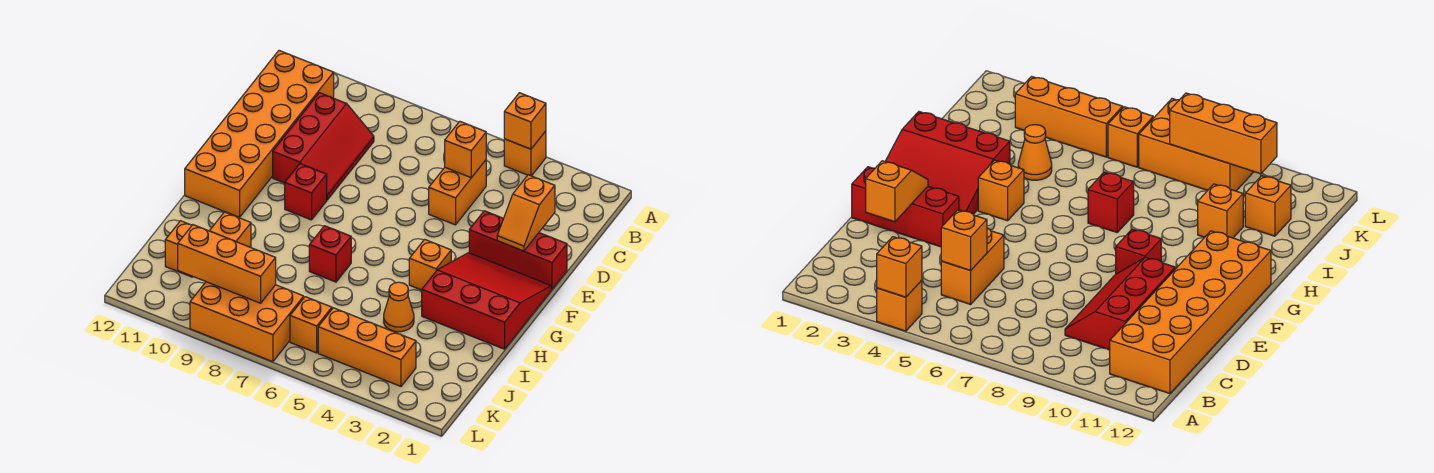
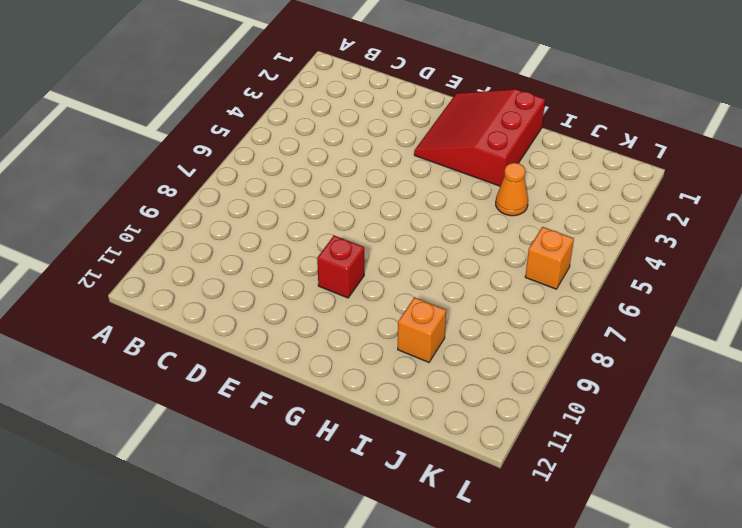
none -> orange brick A4 level 1
none -> orange brick B11:G12 level 1
none -> orange brick C5:D5 level 1

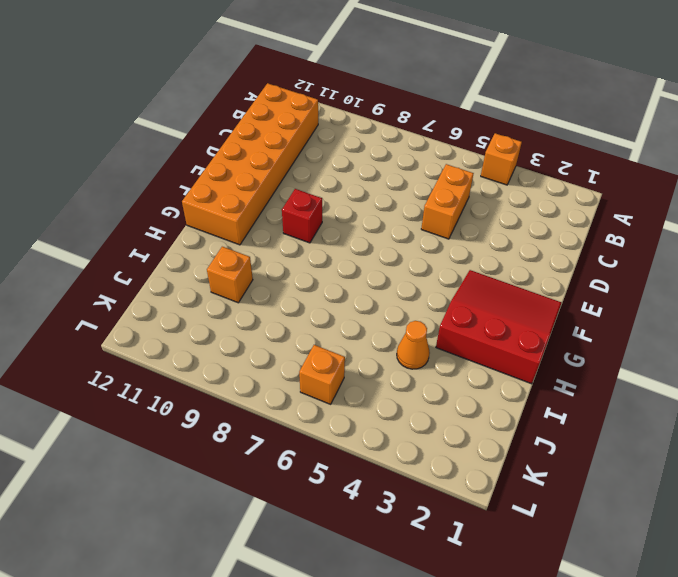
none -> red slope C9:E10 level 1 top 10
none -> red brick E1:E3 level 1
none -> orange brick G4 level 1

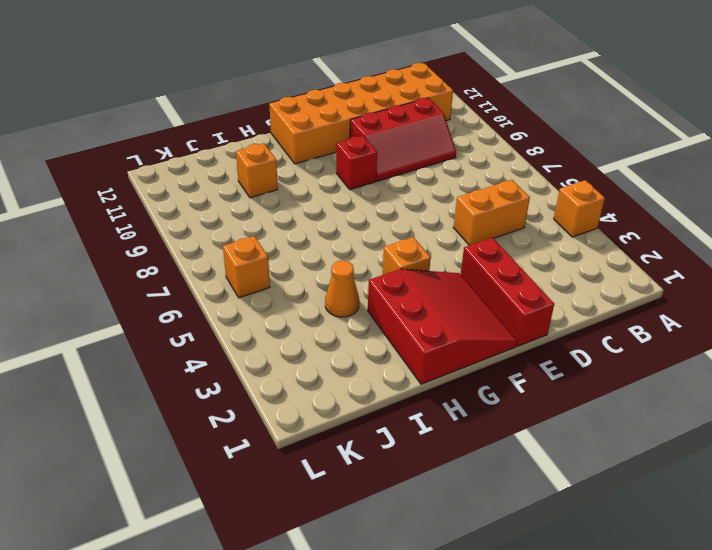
none -> red brick H7 level 1
none -> orange brick J11 level 1
none -> orange brick K3:K5 level 1

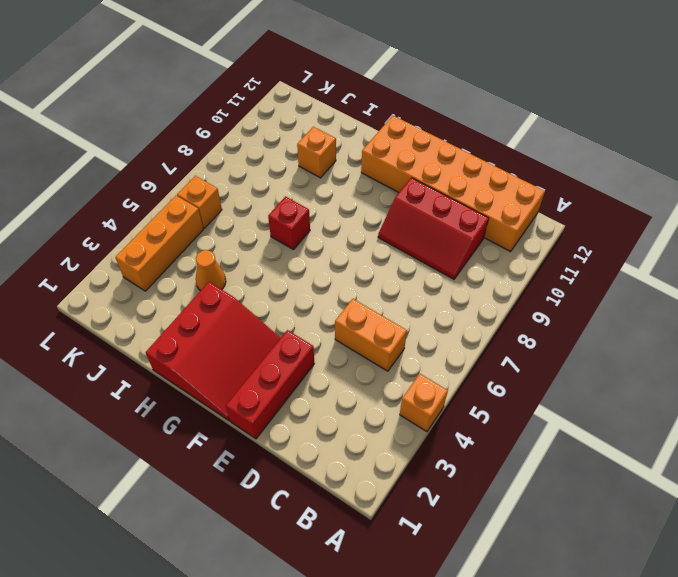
none -> red brick F9 level 1
none -> orange brick G4 level 1
none -> orange brick J11 level 1

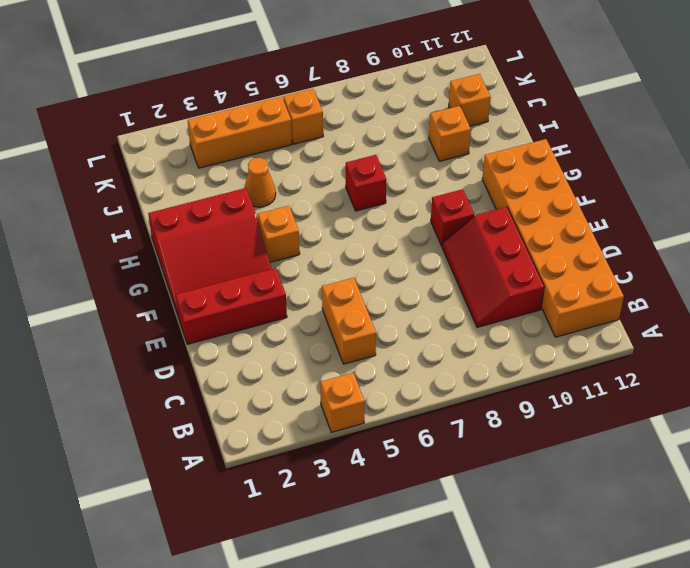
none -> orange brick K7:L9 level 1
none -> orange brick A4 level 2
none -> orange brick C5 level 2

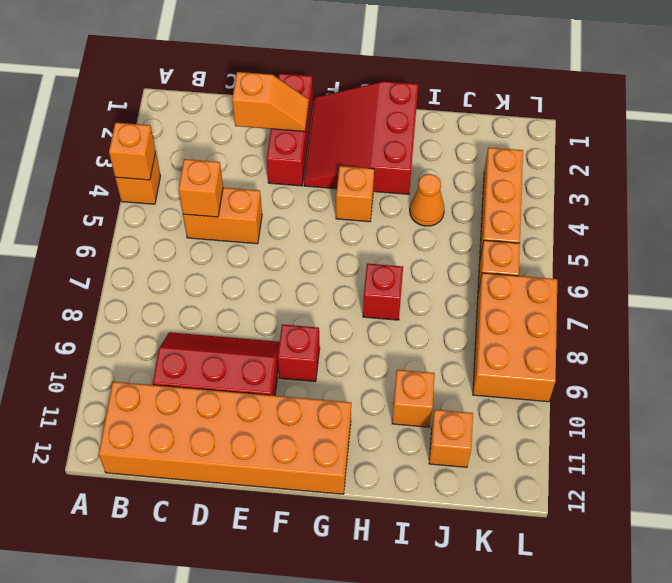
none -> orange brick K8:K10 level 2

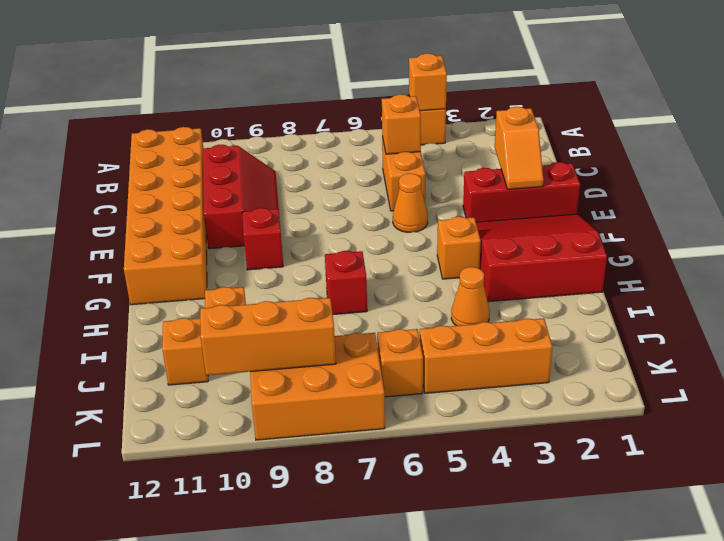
orange cone E5 level 1 -> none

